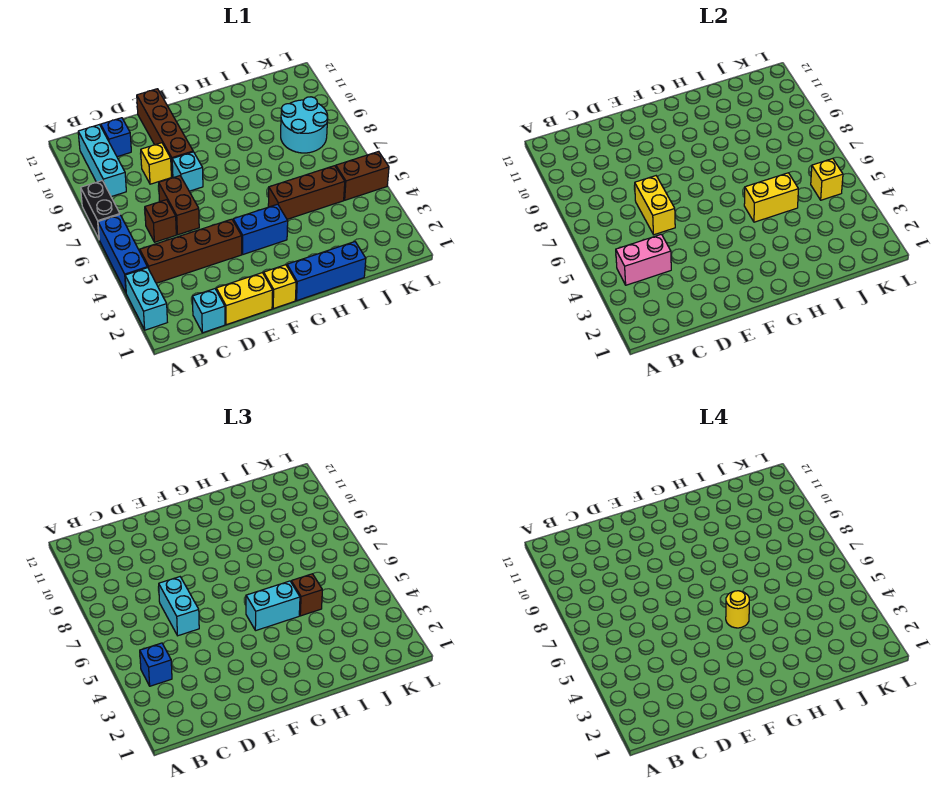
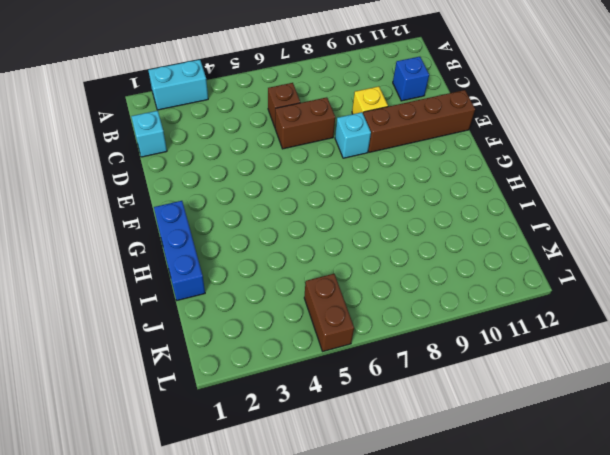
none -> blue brick A4:A6 level 1
none -> black brick A7:A8 level 1
none -> brown brick B4:E4 level 1

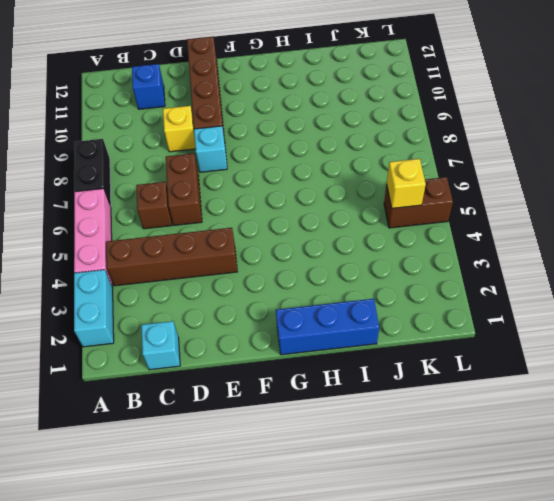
pink brick A4:A6 level 1 -> blue brick A4:A6 level 1
none -> cyan brick B9:B11 level 1
none -> yellow brick D1:E1 level 1
none -> yellow brick F1 level 1

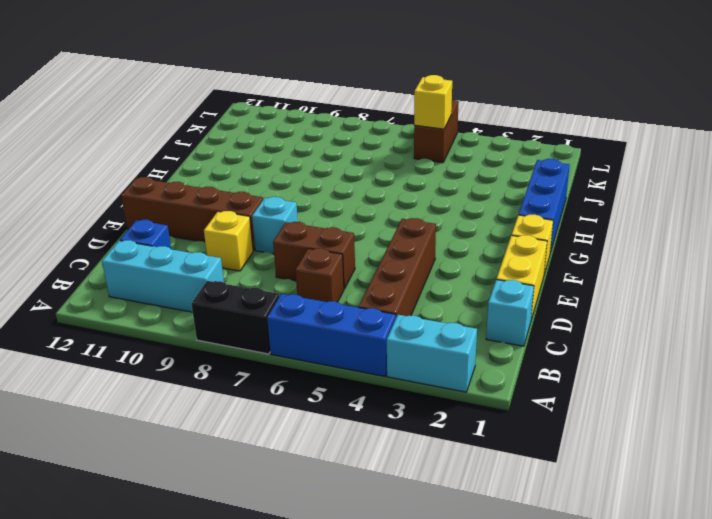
none -> blue brick F4:G4 level 1
none -> brown brick H5:J5 level 1
none -> cyan round brick J8:K9 level 1

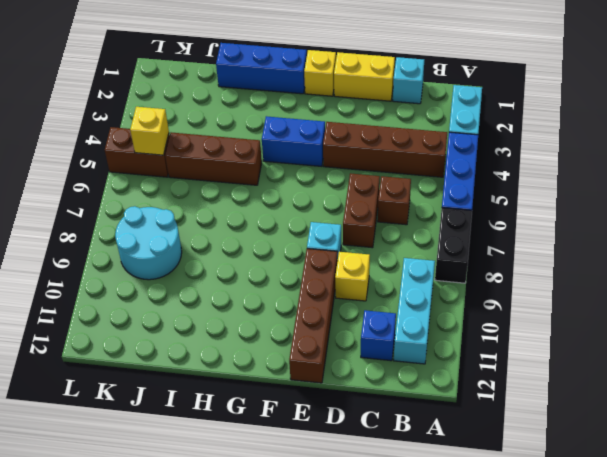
none -> pink brick B4:C4 level 2
none -> yellow brick D6:D7 level 2
none -> yellow brick H5:I5 level 2

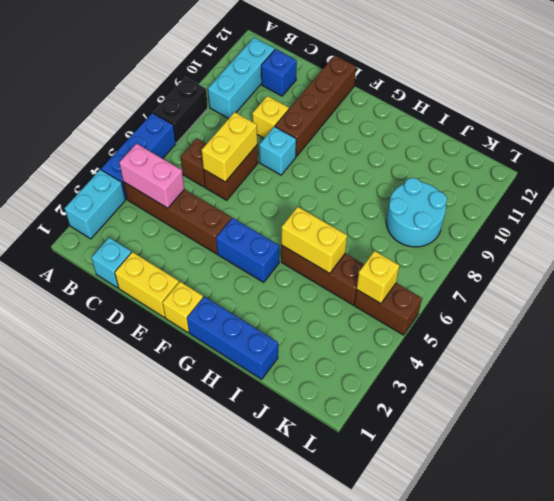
none -> blue brick B4 level 3
none -> cyan brick D6:D7 level 3
none -> cyan brick G5:H5 level 3

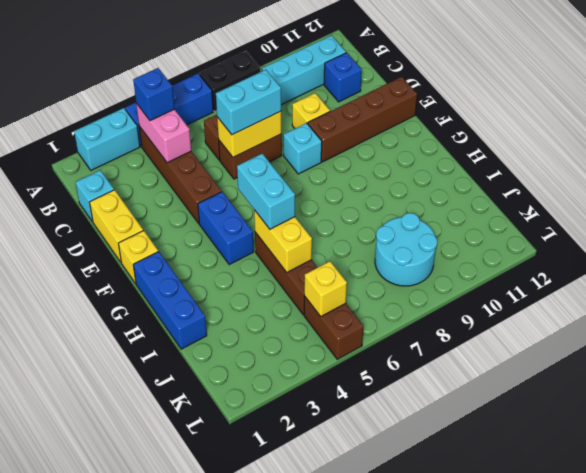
none -> brown brick I5 level 3
none -> yellow round brick G5 level 4

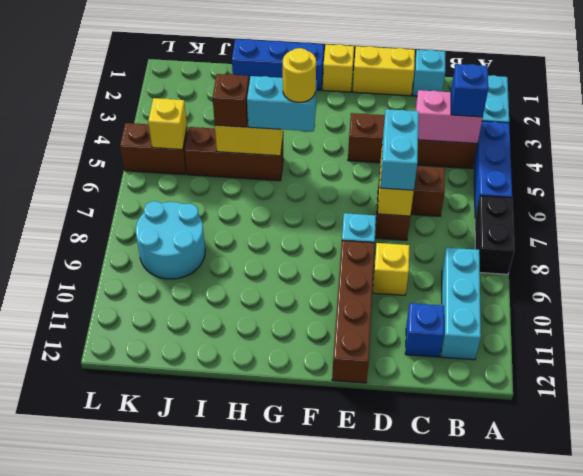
none -> blue brick F4:G4 level 1

